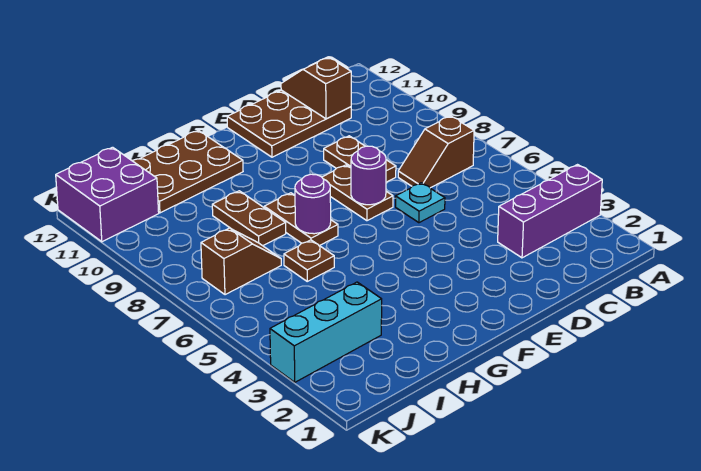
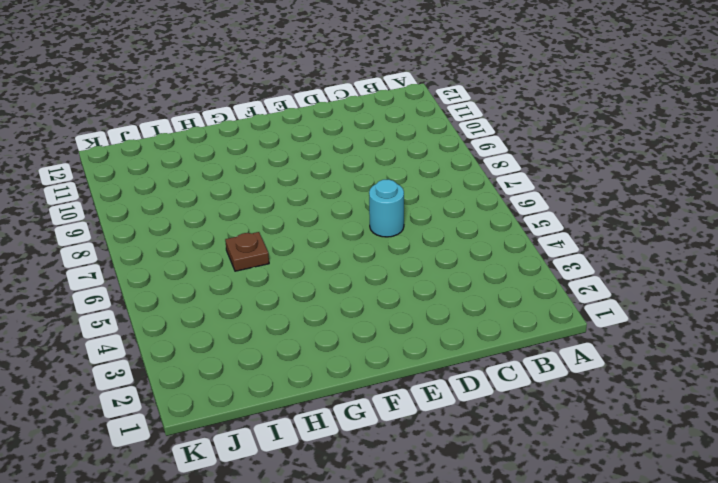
cyan round brick D6 level 1 -> cyan plate D6 level 1
none -> purple brick A3:C3 level 1
none -> brown slope B7:C7 level 1 top B
none -> brown plate C11:E12 level 1

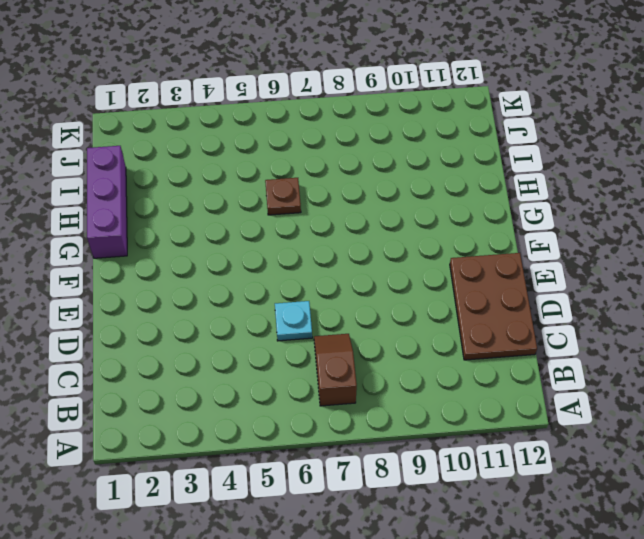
purple brick G1:I1 level 1 -> purple brick A3:C3 level 1
none -> brown plate D8:D9 level 1
none -> brown plate E7:E8 level 1
none -> brown plate G7:G8 level 1

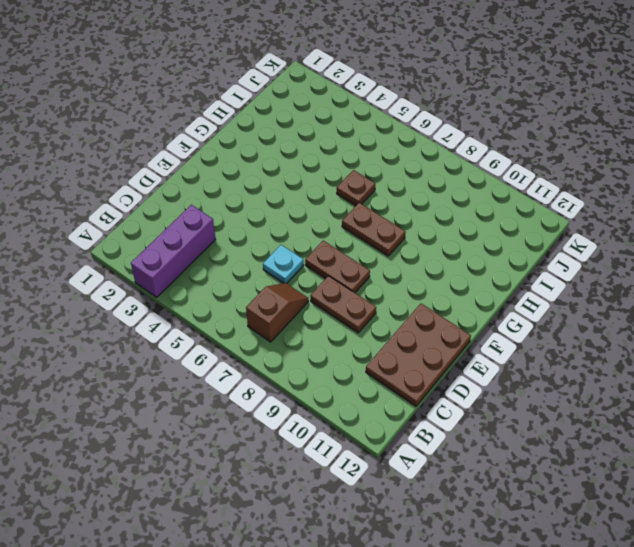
none -> brown plate G11:I12 level 1
none -> brown plate H8:H9 level 1
none -> cyan brick I3:K3 level 1

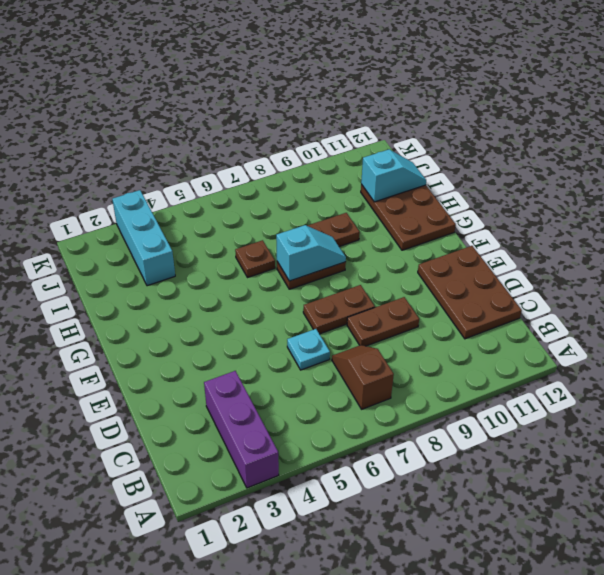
cyan slope G7:G8 level 2 top 7 -> purple round brick G7 level 2
cyan slope I11:I12 level 2 top 11 -> none
none -> brown slope I7:J7 level 1 top J
none -> purple brick J11:K12 level 1
none -> brown slope C11:C12 level 2 top 11

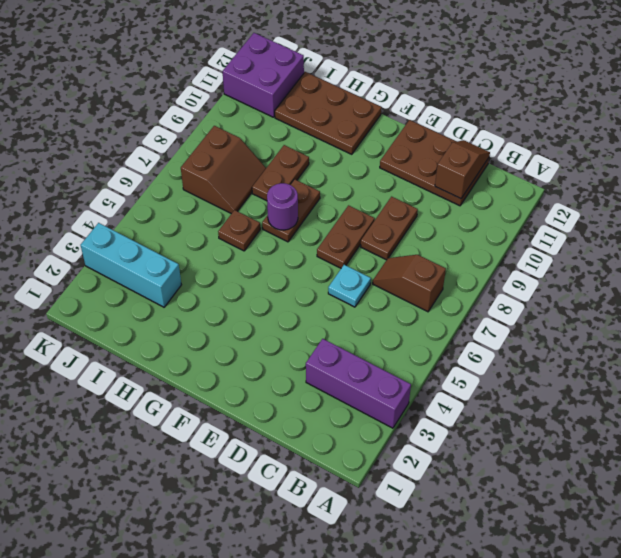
brown slope I7:J8 level 1 top J -> brown slope I7:J7 level 1 top J
none -> purple round brick E7 level 2

